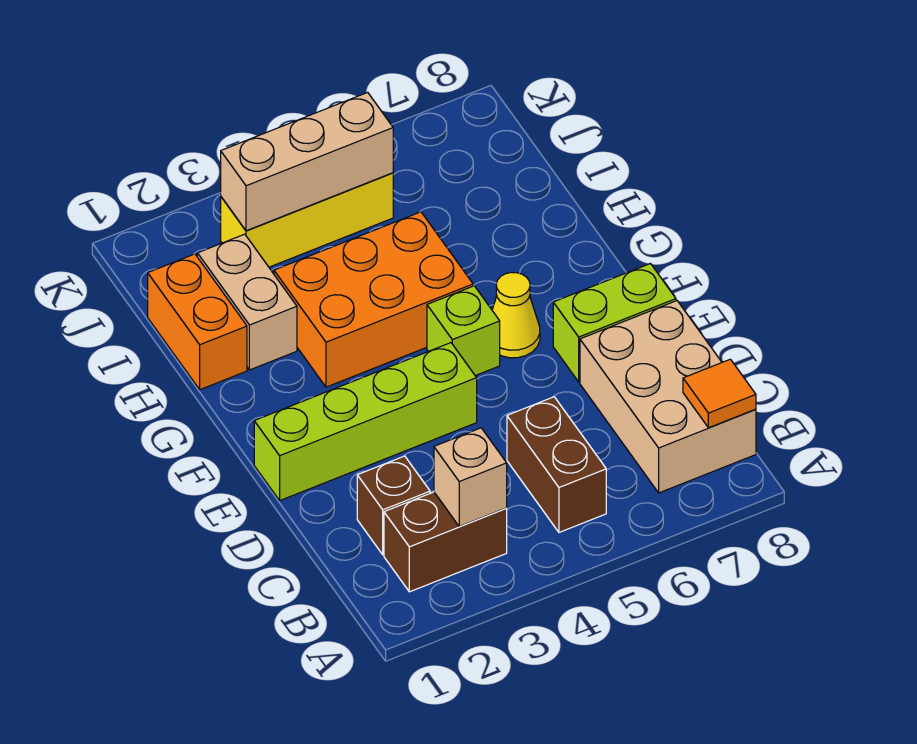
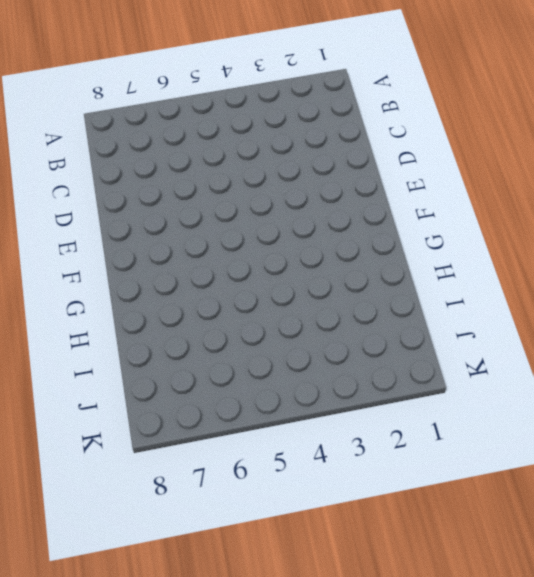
none -> brown brick B2:B3 level 1
none -> brown brick B5:C5 level 1
none -> tan brick B7:D8 level 1

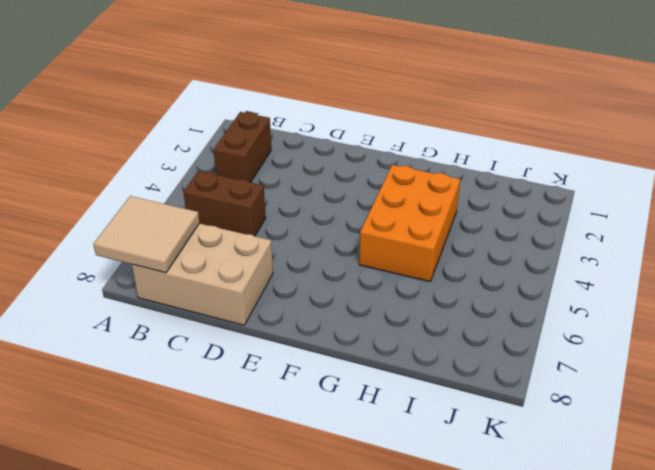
tan tile A7:B8 level 2 -> orange tile B8 level 2
none -> brown brick C2 level 1
none -> lime brick E1:E4 level 1
none -> lime brick E7:E8 level 1

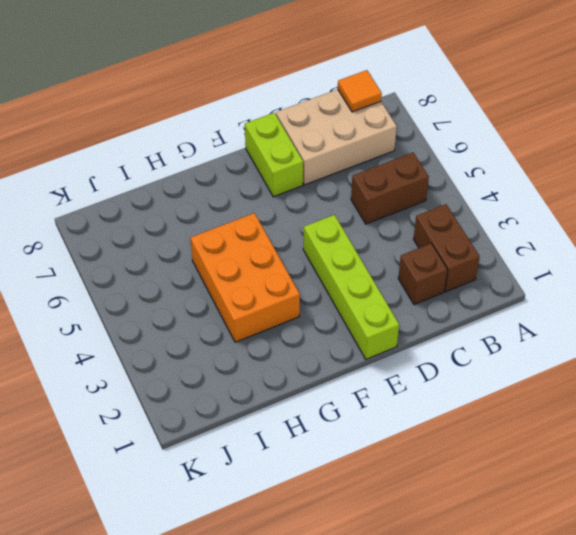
none -> lime brick F5 level 1
none -> yellow cone F6 level 1
none -> orange brick H1:I1 level 1

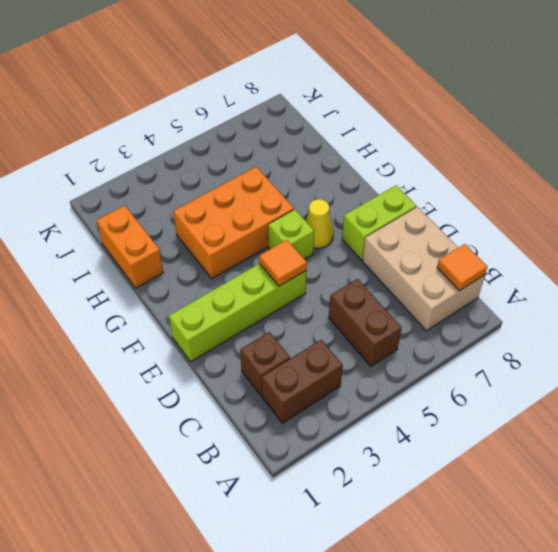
orange tile E4 level 2 -> none
none -> tan brick H2:I2 level 1
none -> yellow brick J3:J5 level 1
none -> tan brick B3 level 2

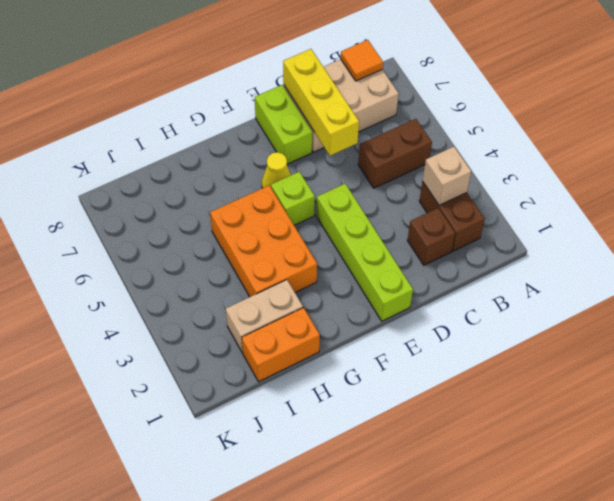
yellow brick D6:D8 level 2 -> yellow brick J3:J5 level 1
none -> tan brick J3:J5 level 2

